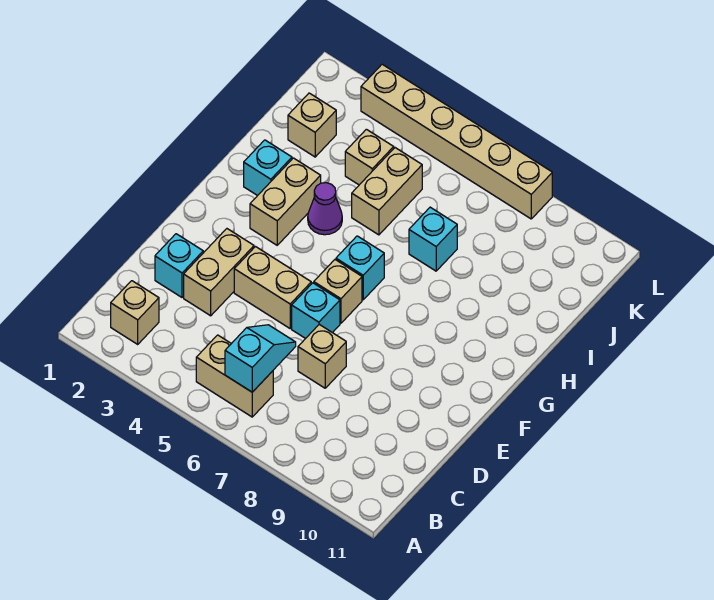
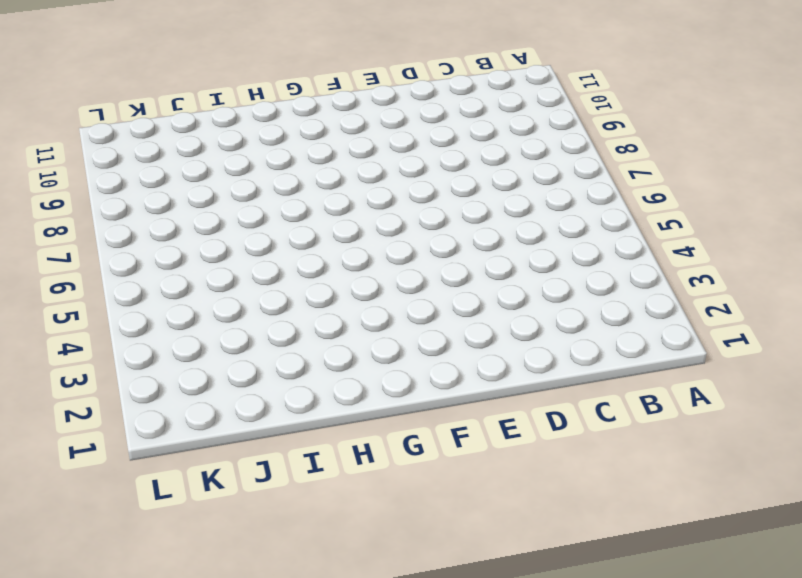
none -> tan brick B2 level 1
none -> tan brick B5:B6 level 1
none -> cyan brick D2 level 1

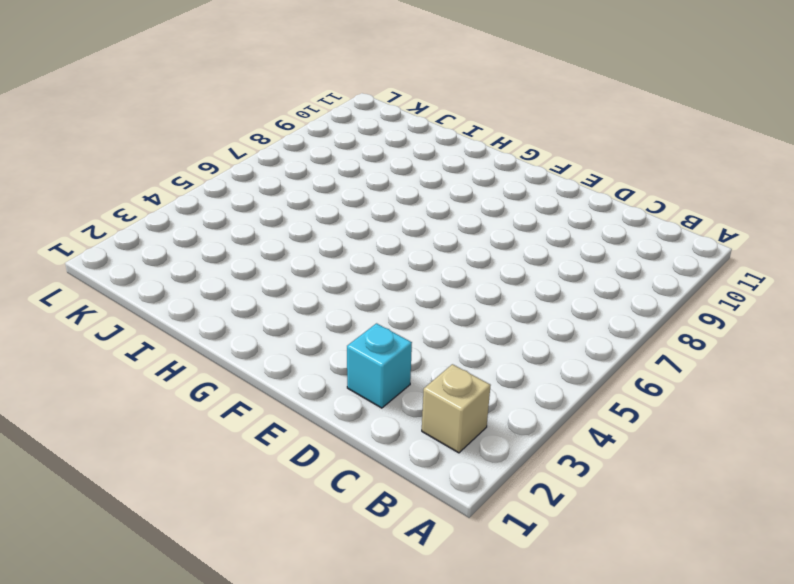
none -> tan brick B5:B6 level 1
none -> tan brick D3:E3 level 1
none -> tan brick D7 level 1

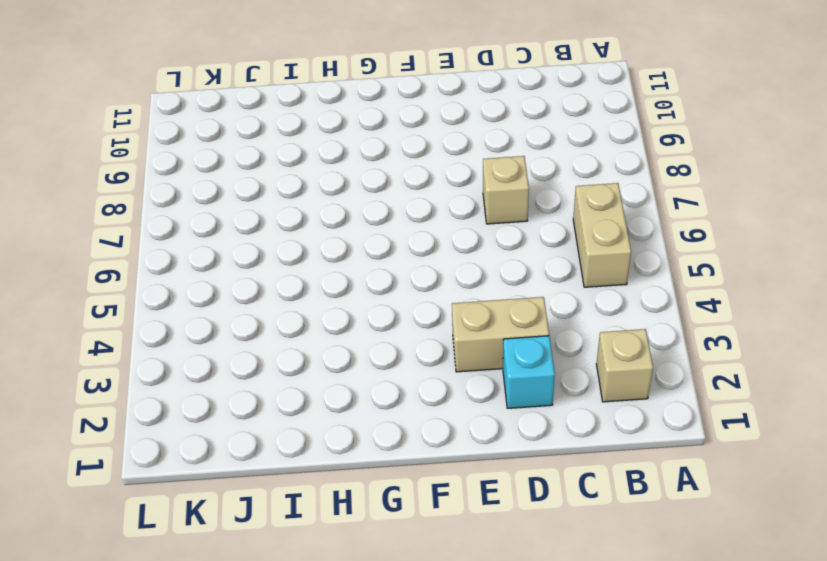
none -> tan brick E4:E5 level 1
none -> cyan brick E6 level 1
none -> tan brick F6 level 1

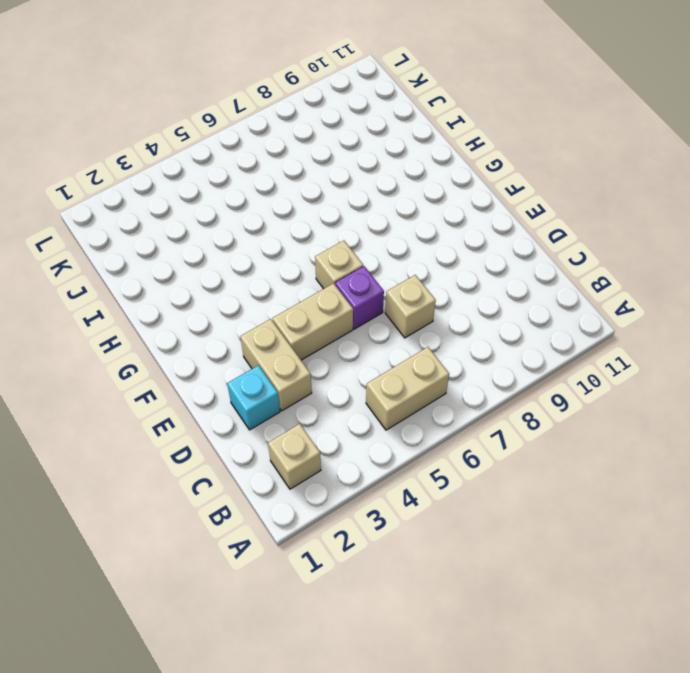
purple brick E6 level 1 -> cyan brick E6 level 1
none -> tan brick G3:H3 level 1
none -> cyan brick G6 level 1
none -> cyan brick H2 level 1

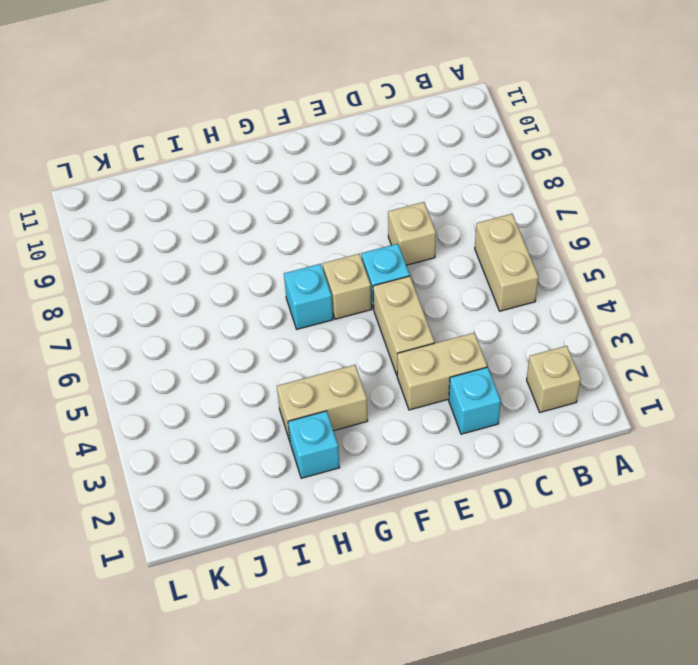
none -> purple cone H4 level 1
none -> tan brick I5:J5 level 1
none -> cyan brick I7 level 1

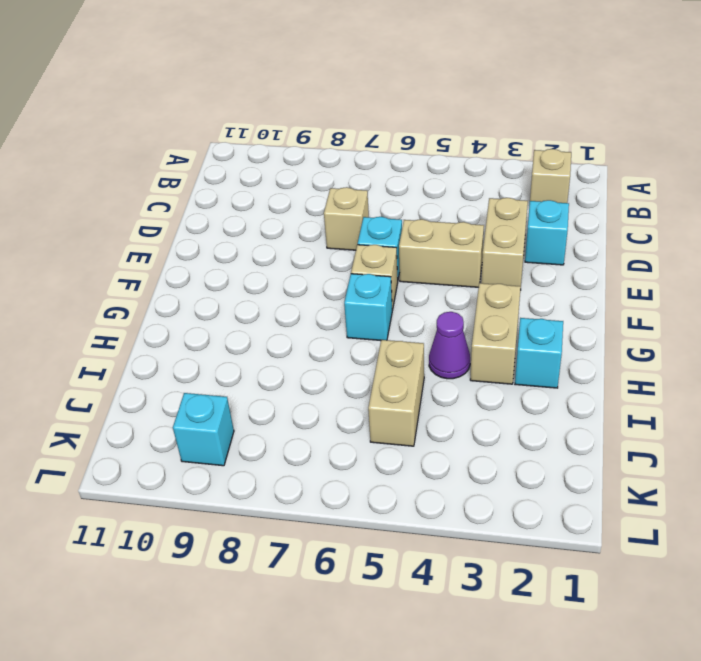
cyan brick K9 level 1 -> cyan brick I7 level 1
none -> tan brick B5:B6 level 1
none -> tan brick J2 level 1
none -> tan brick J4 level 1

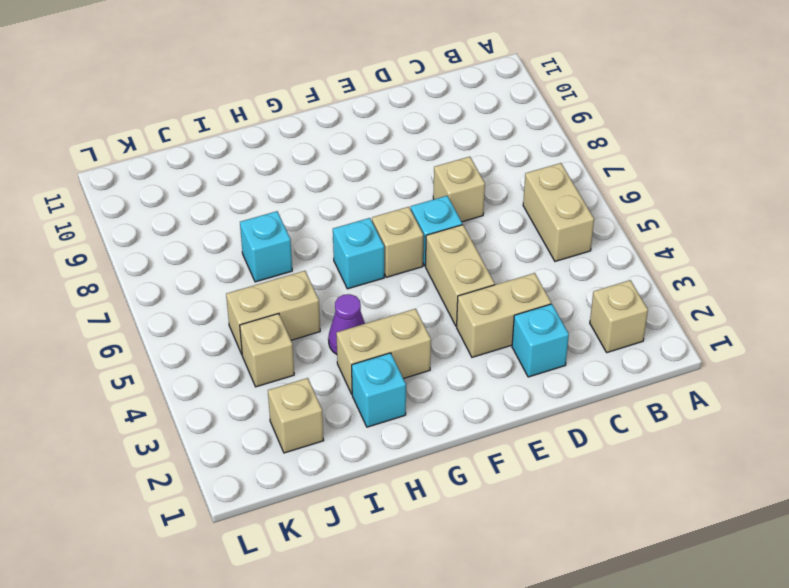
none -> tan brick L3:L8 level 1
none -> cyan slope B6:C6 level 2 top B

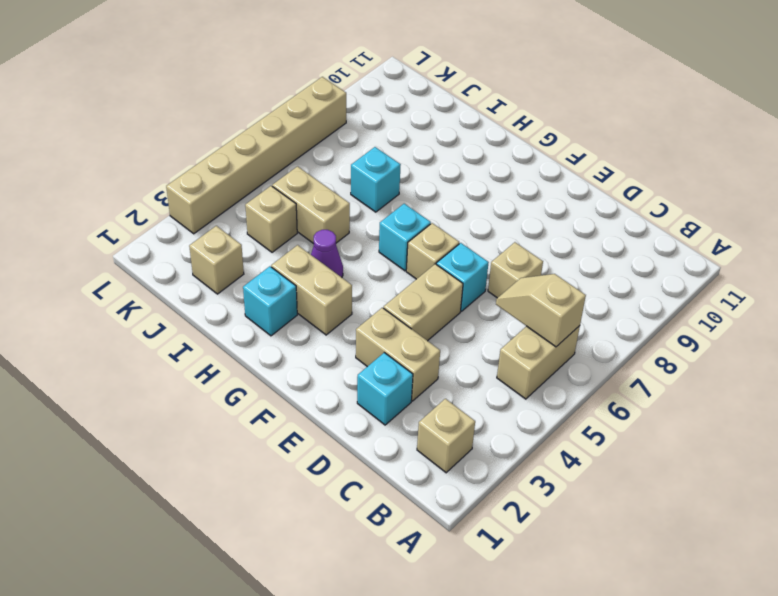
tan slope B6:C6 level 2 top B -> cyan slope B6:C6 level 2 top B

